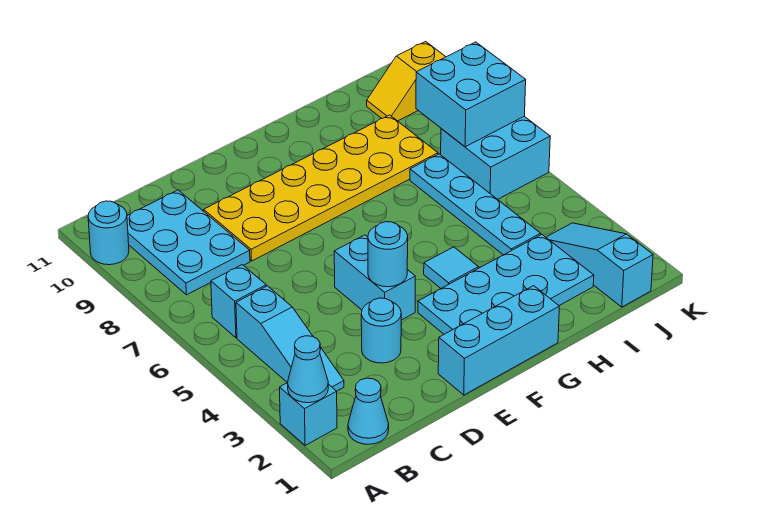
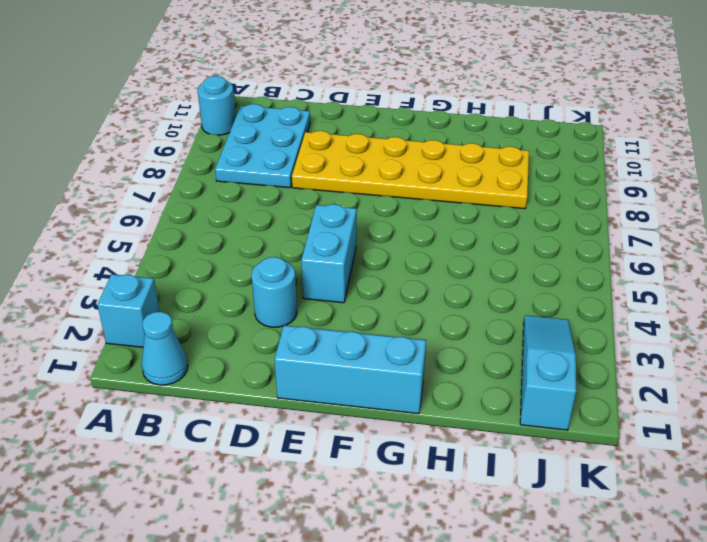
none -> cyan slope B3:B5 level 1 top 5
none -> cyan brick B6 level 1
none -> cyan plate F2:I3 level 1

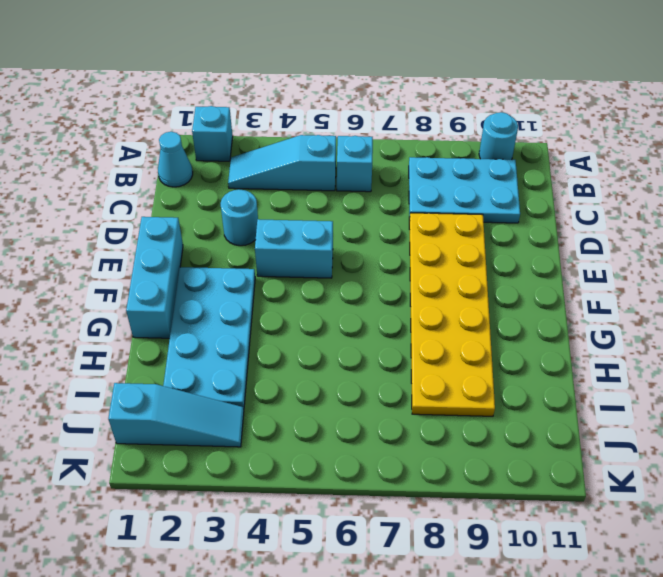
none -> cyan tile G4 level 1
none -> cyan plate I4:I7 level 1
none -> cyan brick J6:K7 level 1

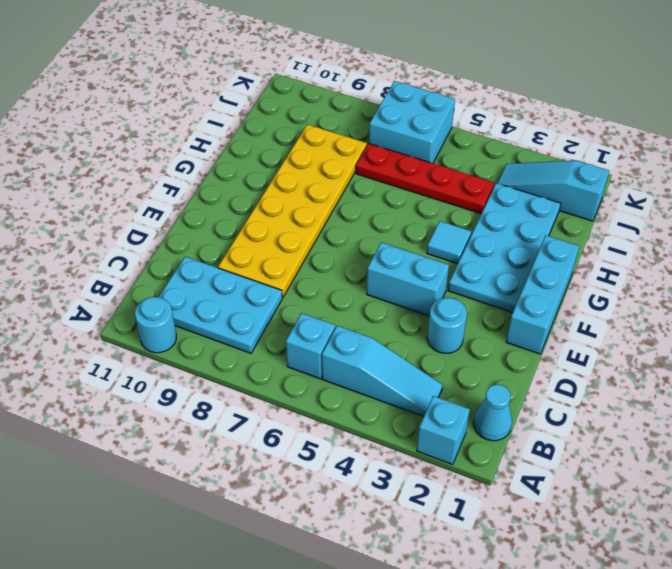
red plate I4:I7 level 1 -> cyan plate I4:I7 level 1
none -> yellow slope J10:K10 level 1 top K
none -> cyan cone A2 level 2
none -> cyan round brick E4 level 2

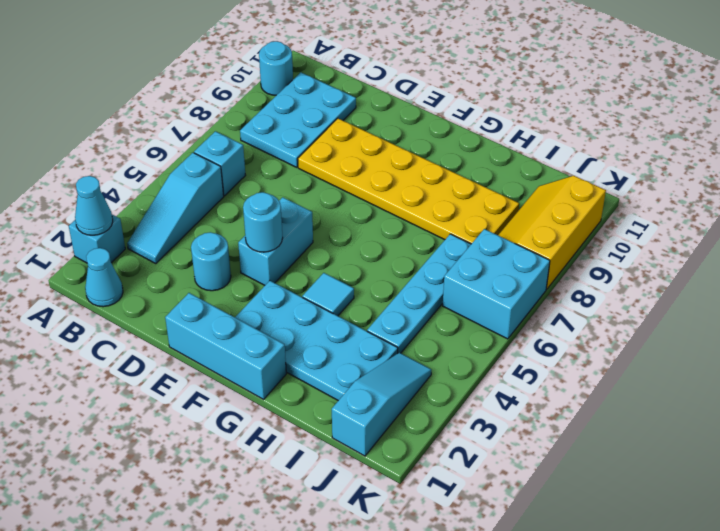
yellow slope J8:K10 level 1 top K -> yellow slope J10:K10 level 1 top K
none -> cyan brick J7:K8 level 2

